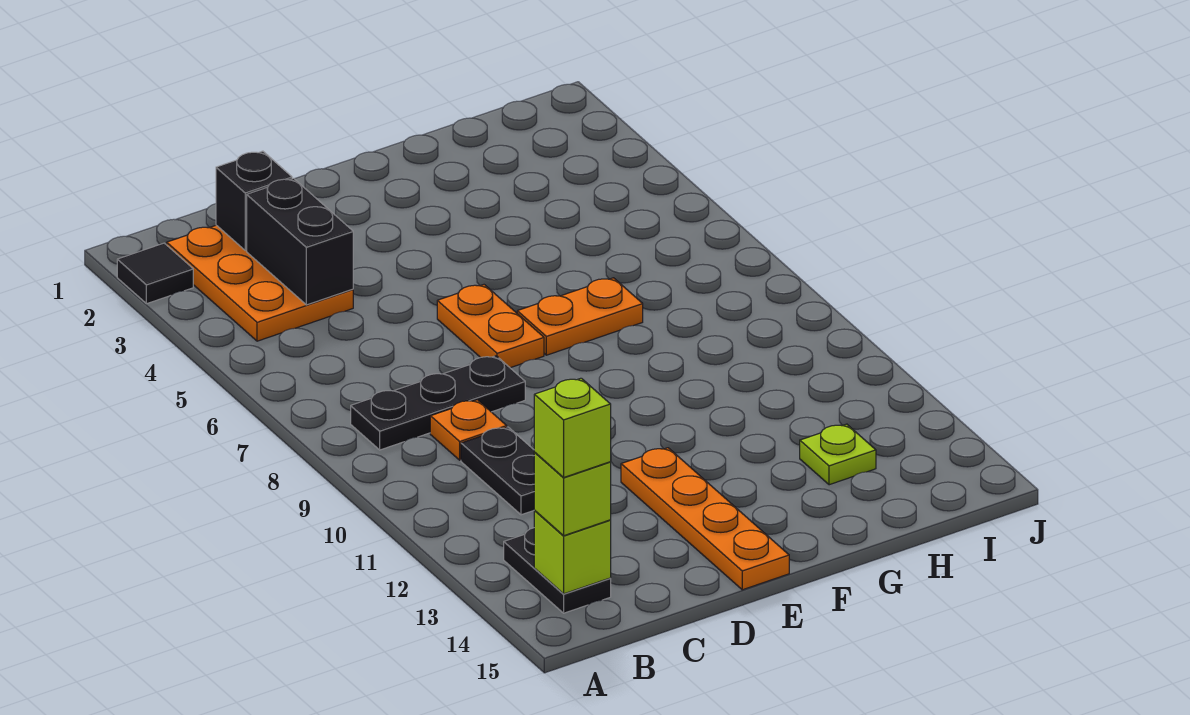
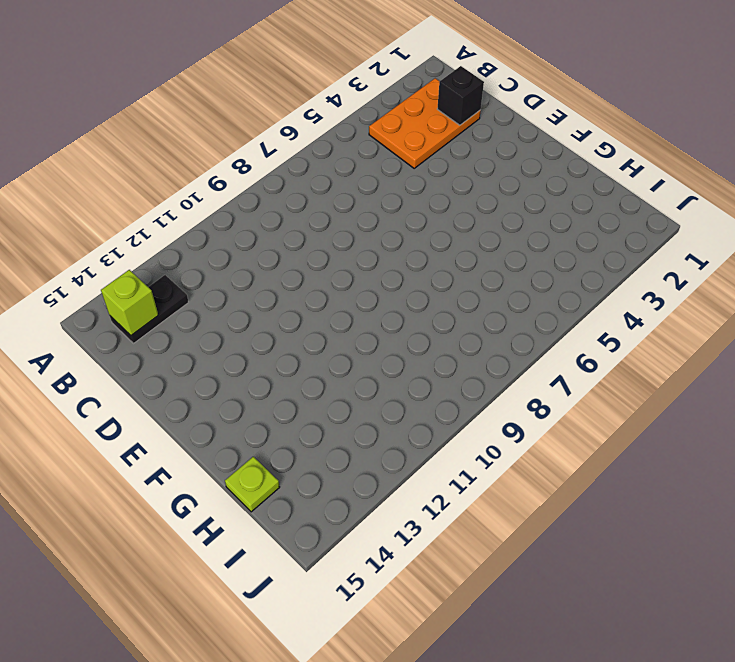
lime plate H15 level 1 -> lime plate H13 level 1
none -> black tile A2 level 1
none -> black plate B8:D8 level 1
none -> orange plate C9 level 1

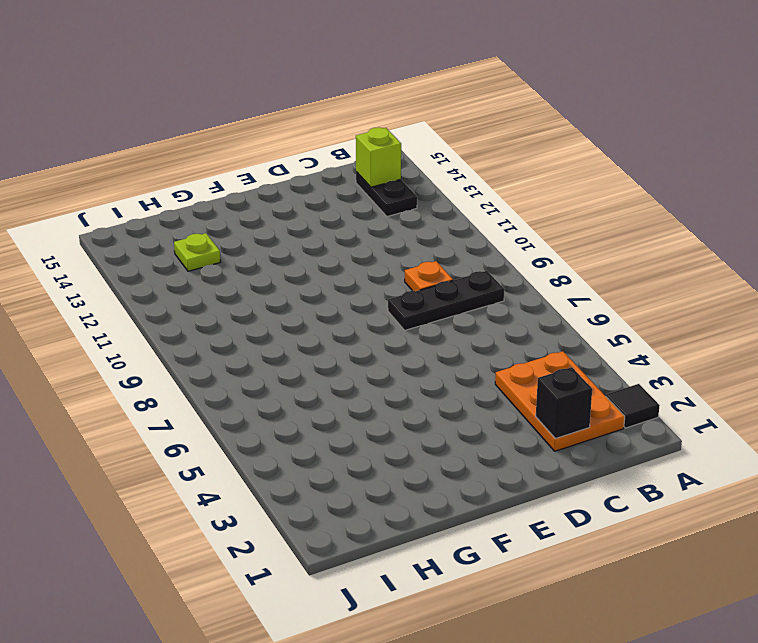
none -> black plate C10:C11 level 1
none -> orange plate E6:E7 level 1
none -> orange plate E12:E15 level 1

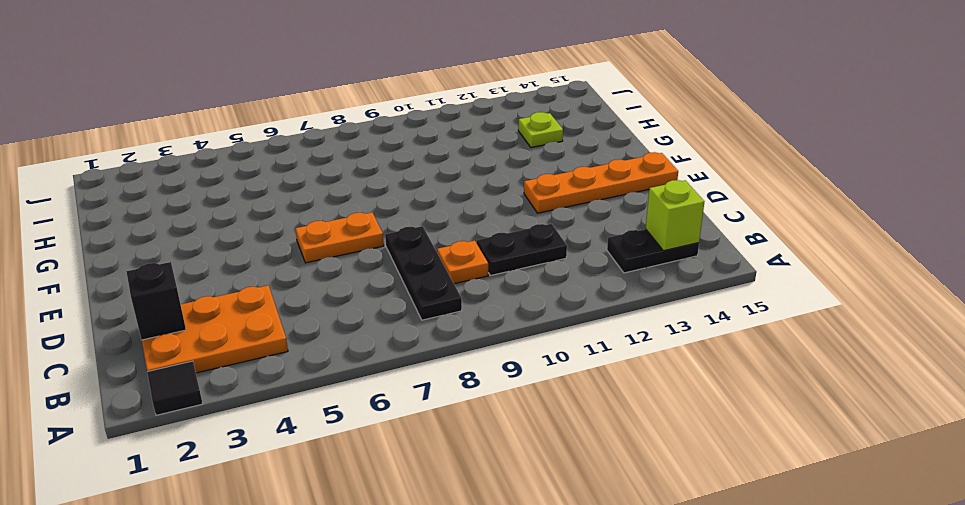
none -> orange plate F7:G7 level 1
none -> black brick C3:C4 level 2
none -> lime brick B14 level 3

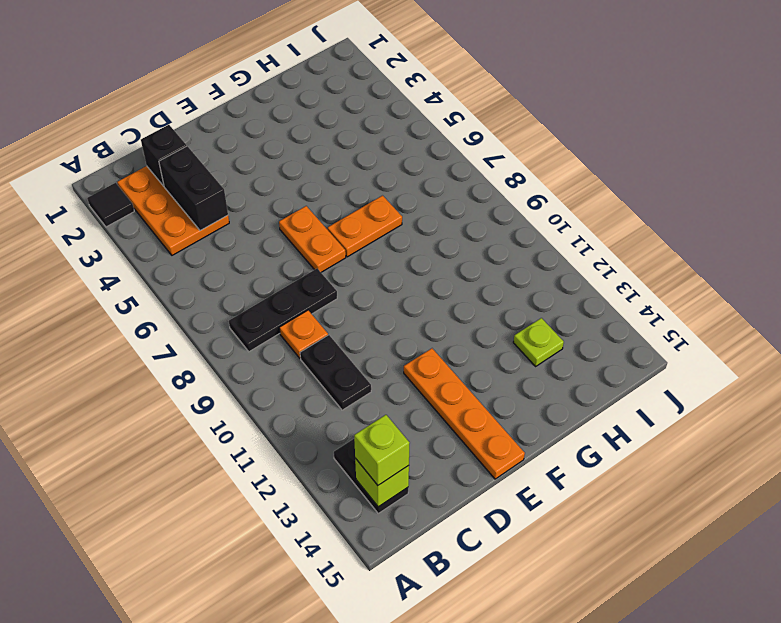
none -> lime brick B14 level 4

